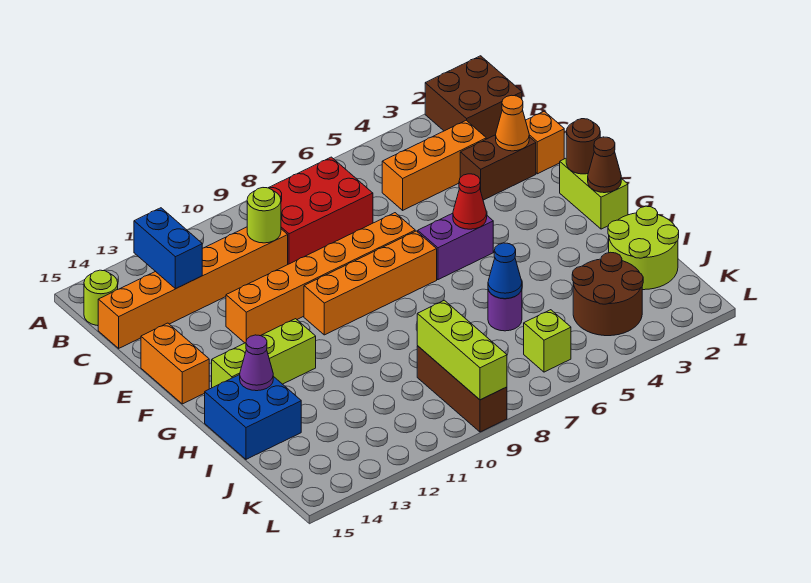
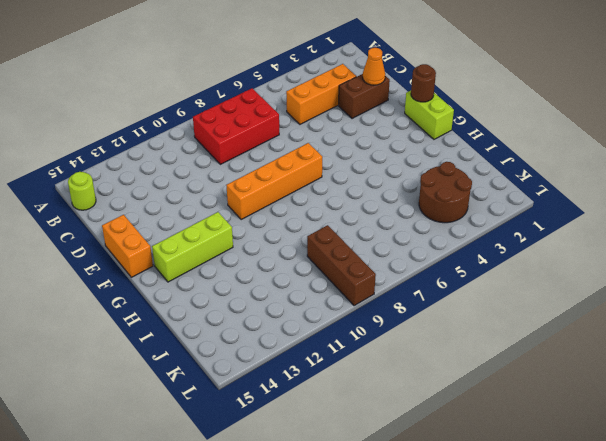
none -> brown brick A1:B2 level 1
none -> orange brick C10:C15 level 1
none -> orange brick D1 level 1

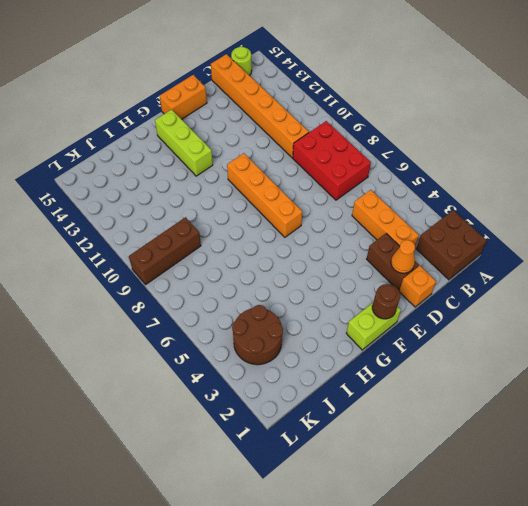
none -> orange brick E7:E12 level 1
none -> purple brick F5:F6 level 1
none -> blue brick H14:I15 level 1

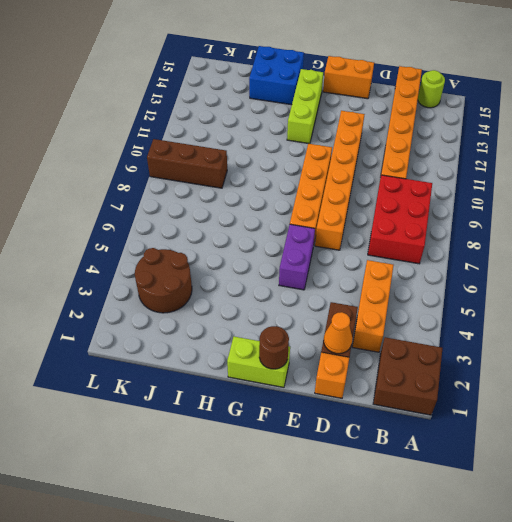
none -> lime round brick I1:J2 level 1
none -> purple round brick I6 level 1
none -> lime brick K6 level 1

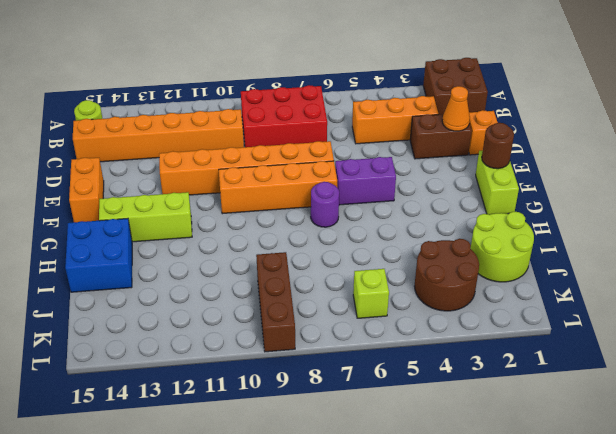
purple round brick G7 level 1 -> purple round brick I6 level 1
none -> blue brick B13:C13 level 2
none -> lime round brick C10 level 2
none -> red cone F5 level 2

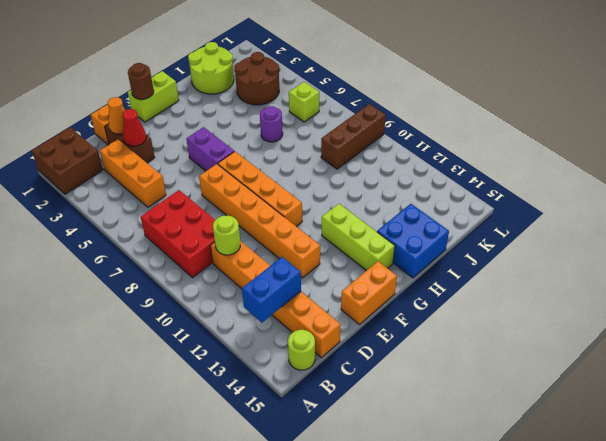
red cone D3 level 2 -> red cone F5 level 2
none -> brown cone G1 level 2
none -> purple cone H14 level 2
none -> blue cone I6 level 2

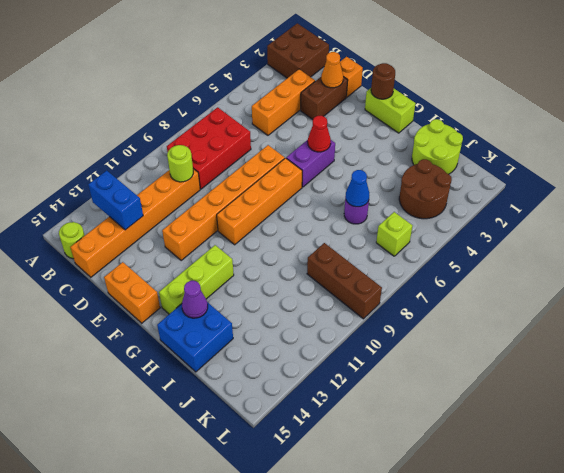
none -> brown cone G1 level 2
none -> lime brick J9:L9 level 2

